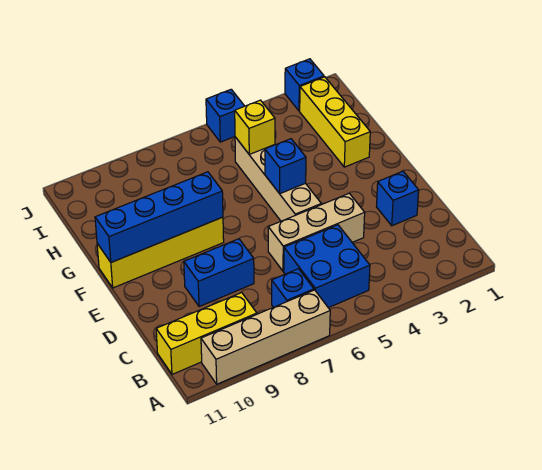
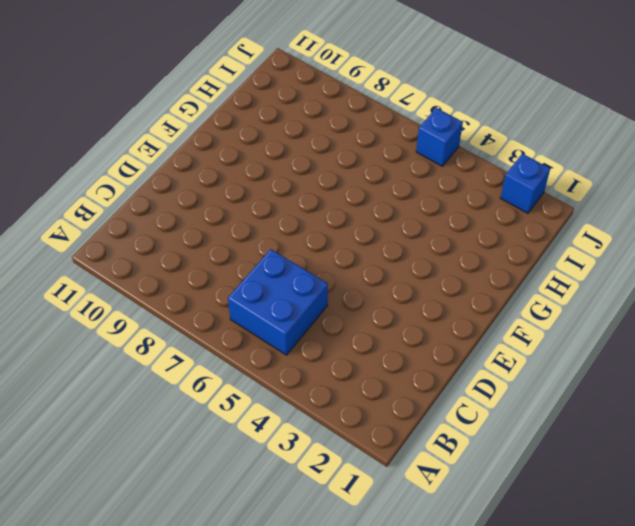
none -> tan brick A7:A10 level 1
none -> blue brick B7 level 1
none -> yellow brick B9:B11 level 1

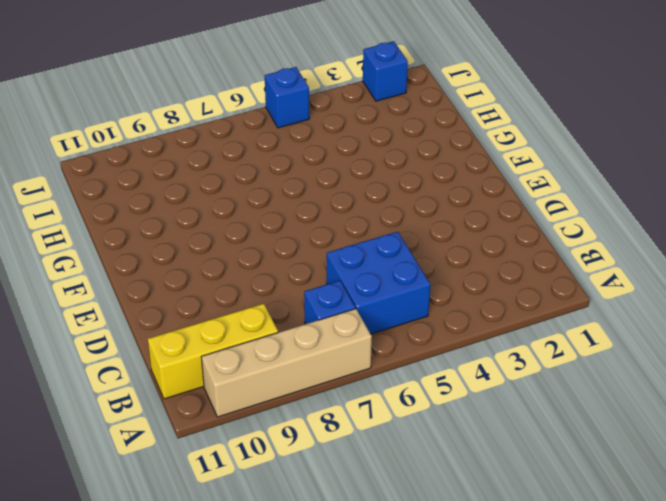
none -> blue brick D2 level 1
none -> tan brick D4:D6 level 1
none -> blue brick D8:D9 level 1

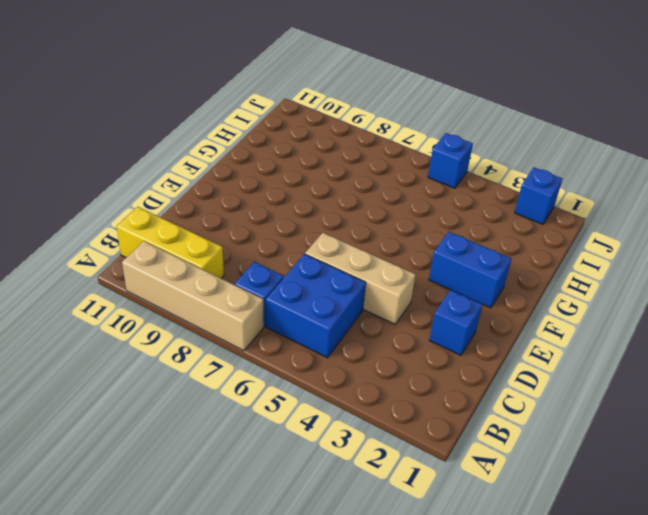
blue brick F2:F3 level 1 -> blue brick D8:D9 level 1
none -> tan brick E5:H5 level 1
none -> yellow brick F8:F11 level 1
none -> yellow brick G2:I2 level 1

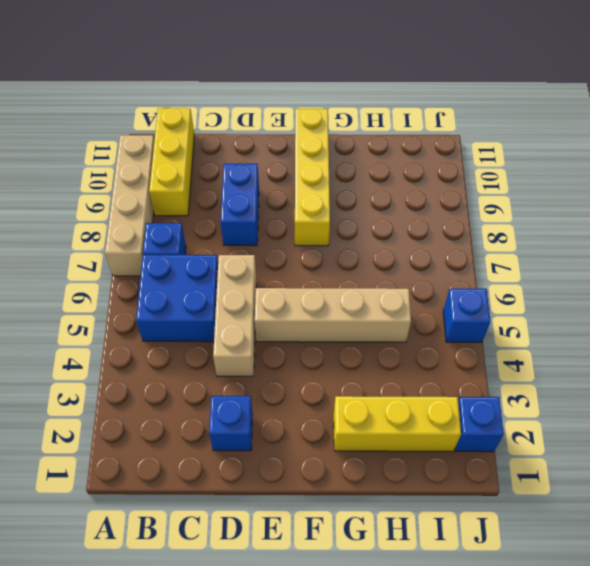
none -> blue brick F5 level 2
none -> blue brick F8:F11 level 2
none -> yellow brick H5 level 2

